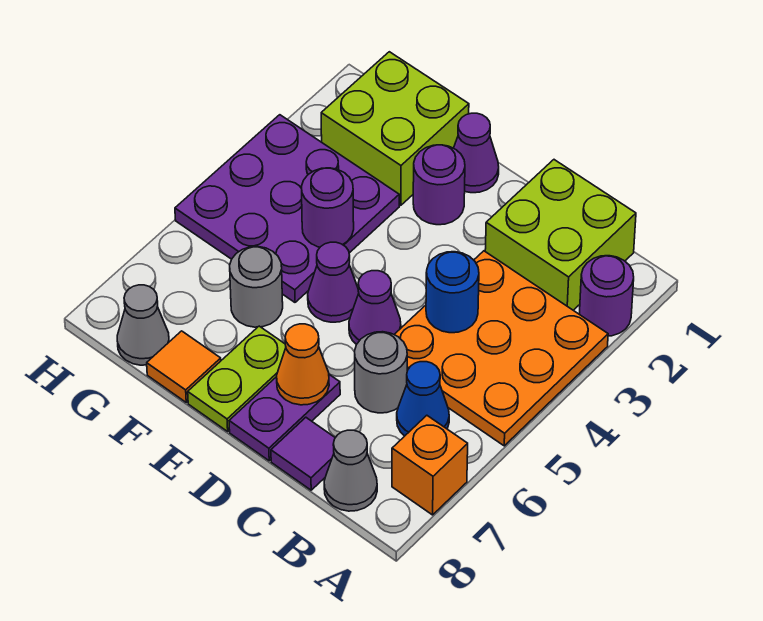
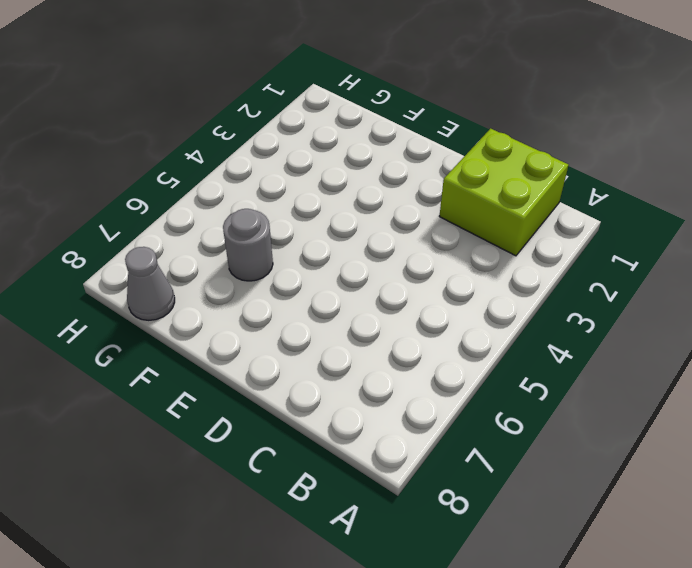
none -> purple round brick A2 level 1
none -> orange plate A3:C5 level 1
none -> orange brick A7 level 1

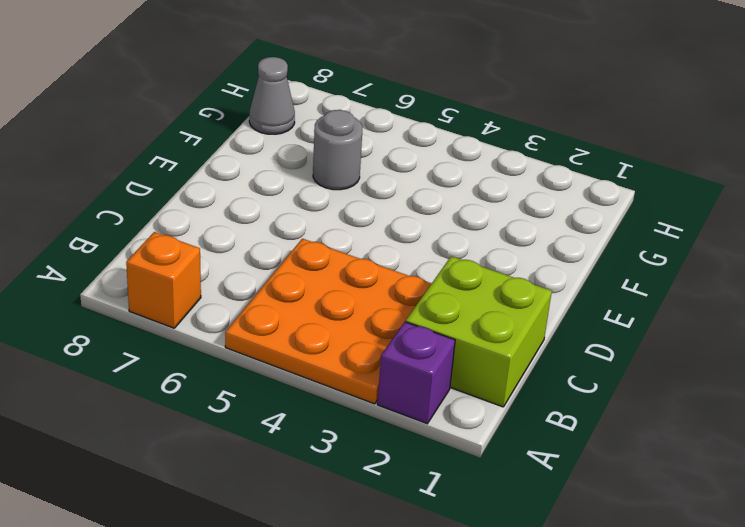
purple brick A2 level 1 -> purple round brick A2 level 1
none -> blue cone B6 level 1
none -> grey cone B8 level 1
none -> grey round brick C6 level 1

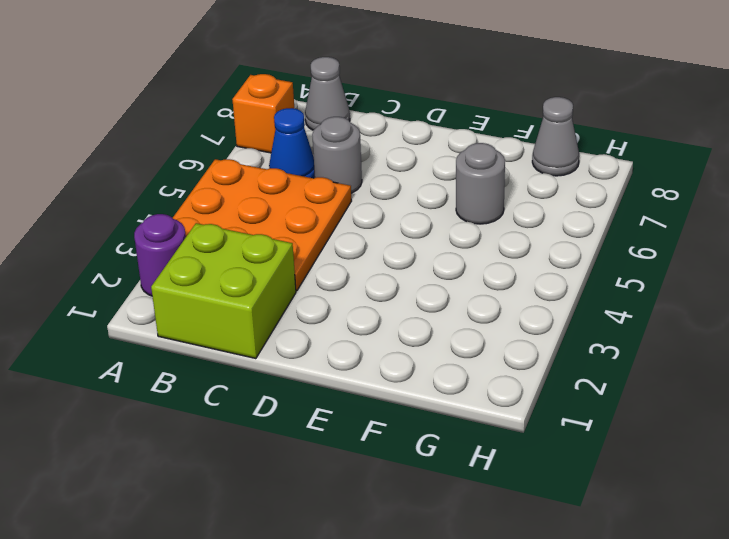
none -> purple tile C8 level 1
none -> purple cone D5 level 1
none -> purple plate D7:D8 level 1

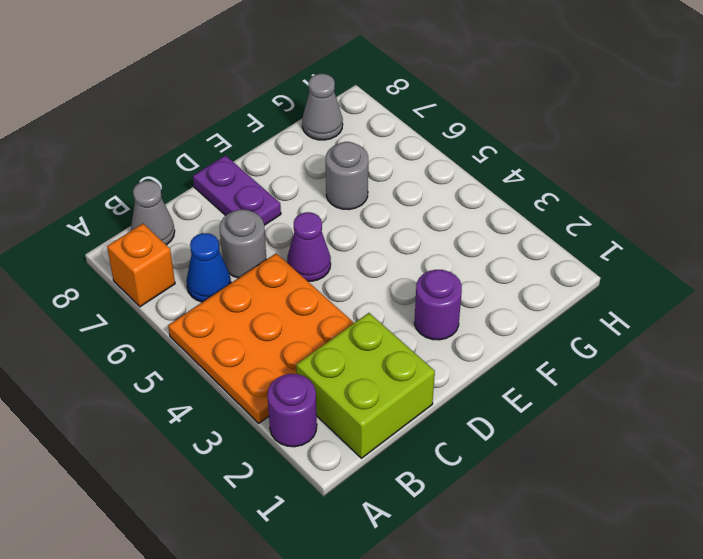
none -> purple tile C8 level 1
none -> purple cone E1 level 1
none -> purple cone E5 level 1

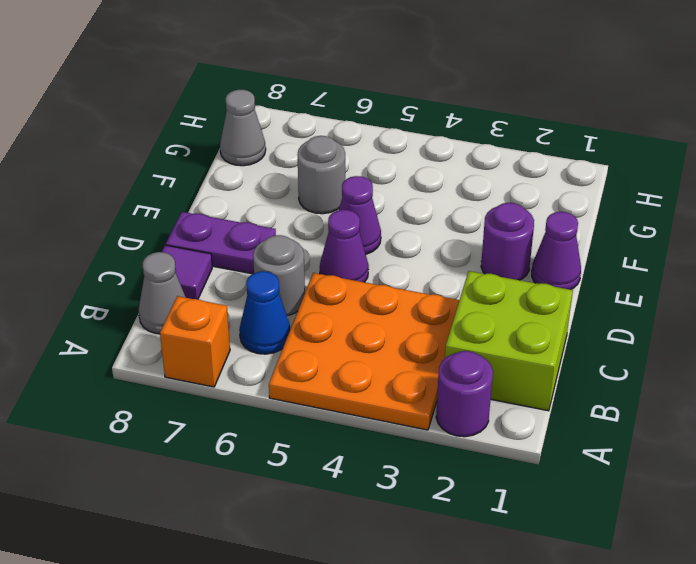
none -> lime plate E7:E8 level 1
none -> lime brick F1:G2 level 1
none -> purple plate F3:H5 level 1

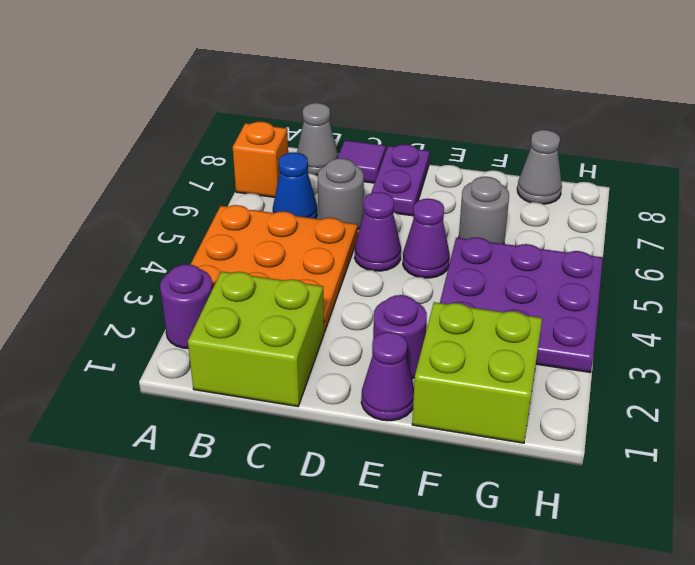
none -> lime plate E7:E8 level 1
none -> orange tile F8 level 1
none -> blue round brick C4 level 2

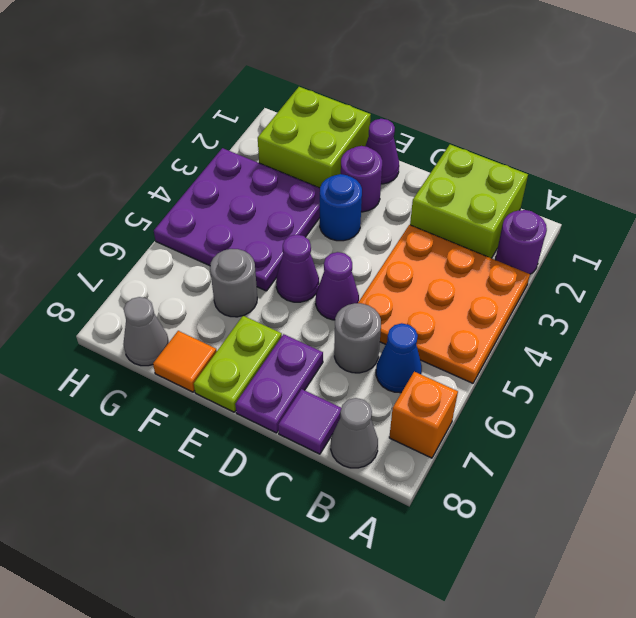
blue round brick E3 level 1 -> blue round brick C4 level 2
none -> orange cone D7 level 2
none -> purple round brick F4 level 2

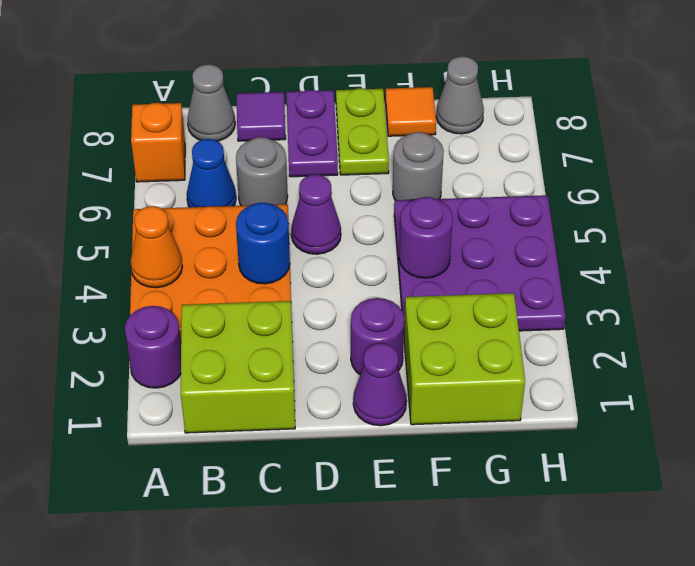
orange cone A4 level 2 -> orange cone D7 level 2
none -> purple cone E5 level 1

